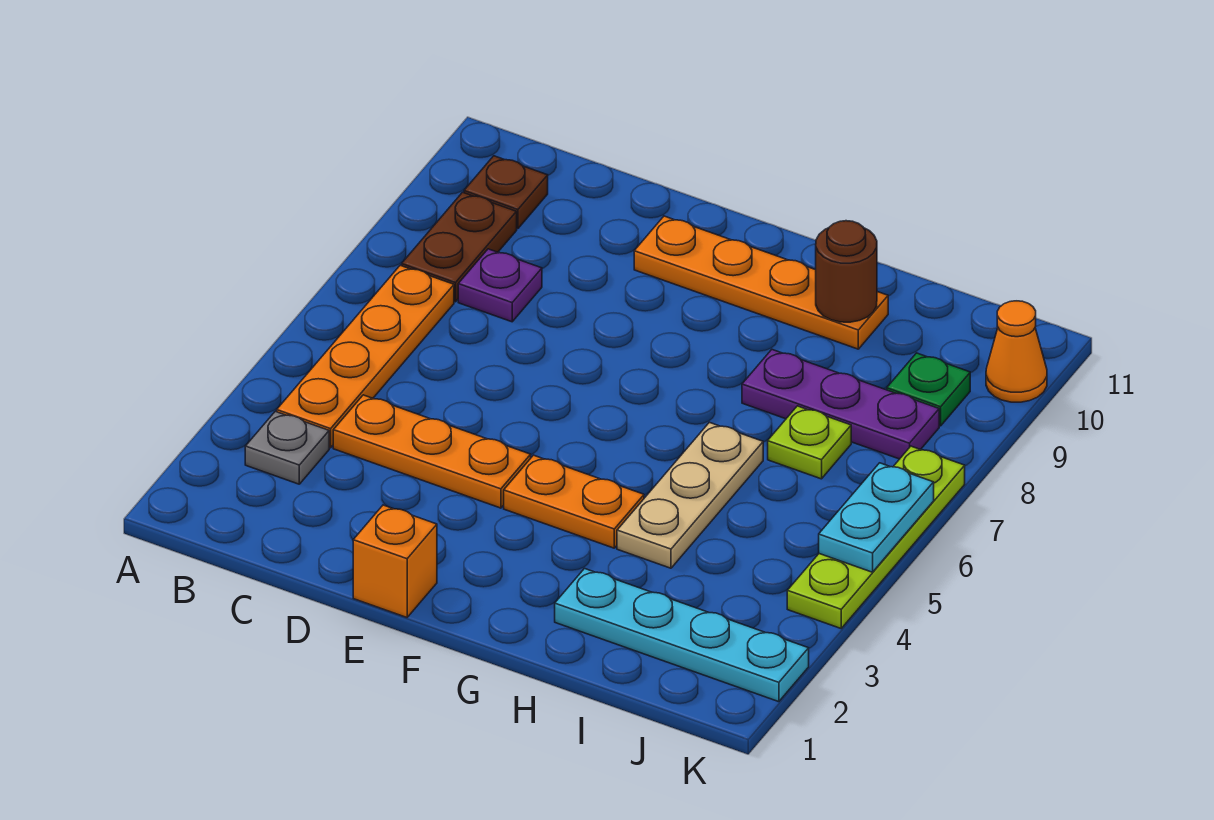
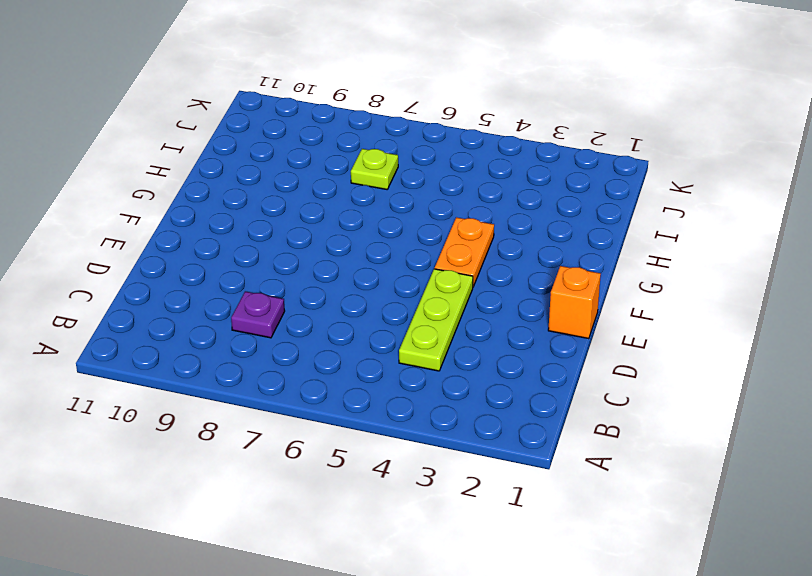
lime plate C4:E4 level 1 -> orange plate C4:E4 level 1
none -> grey plate B3 level 1
none -> orange plate B4:B7 level 1
none -> brown plate B8:B9 level 1

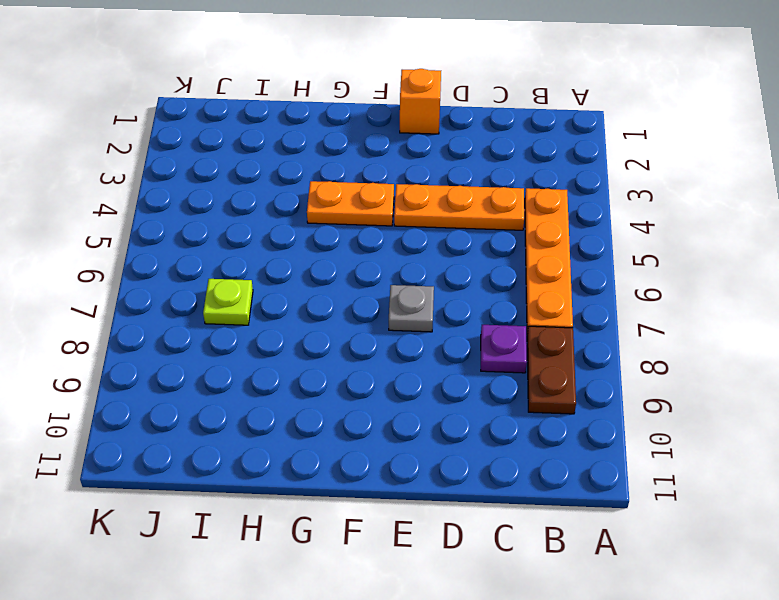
grey plate E7 level 1 -> grey plate B3 level 1
none -> brown plate B10 level 1
none -> orange plate E10:H10 level 1
none -> cyan plate H2:K2 level 1

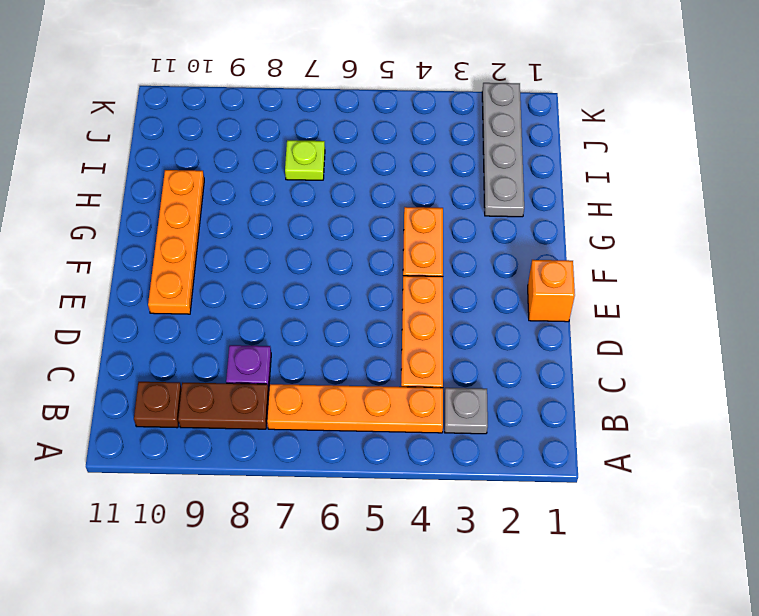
grey plate H2:K2 level 1 -> cyan plate H2:K2 level 1
none -> tan plate H4:H6 level 1
none -> purple plate H8:J8 level 1
none -> green plate J9 level 1

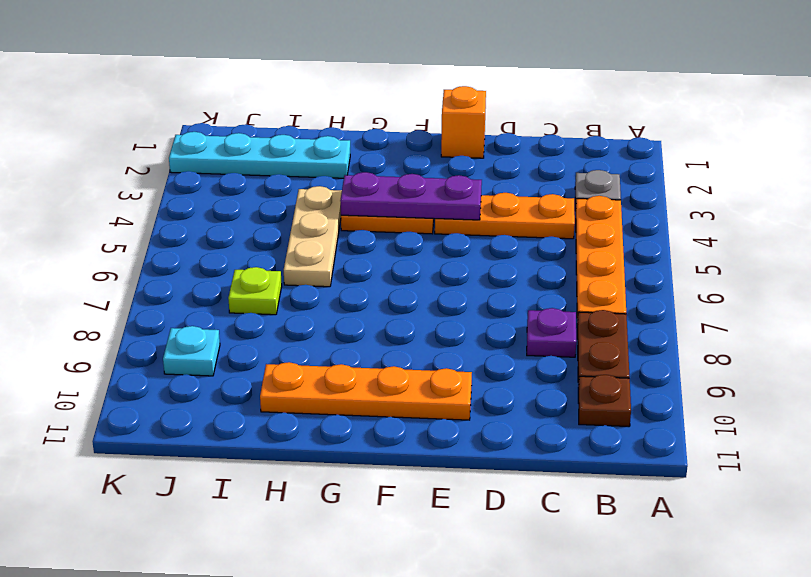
purple plate E4:G4 level 2 -> purple plate H8:J8 level 1
cyan plate J9 level 1 -> green plate J9 level 1
none -> lime plate K4:K7 level 1
none -> orange cone K10 level 1
none -> brown round brick H10 level 2

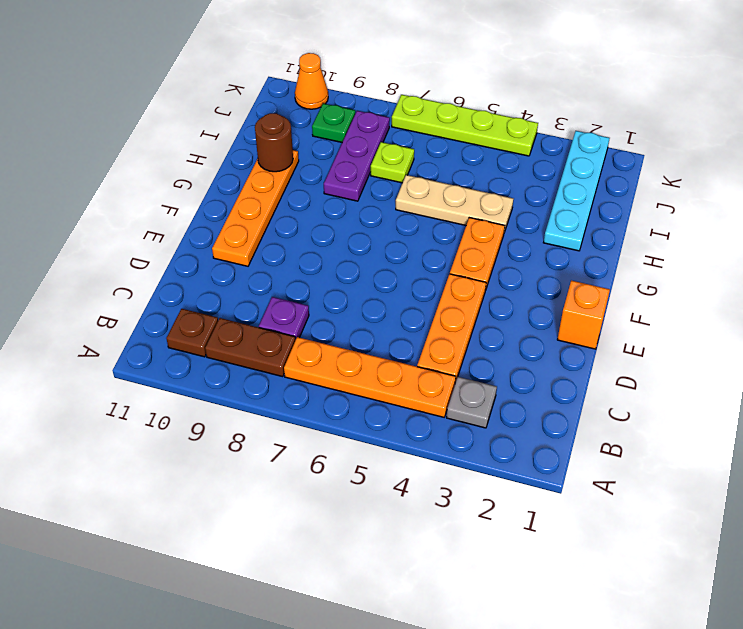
none -> cyan plate K5:K6 level 2

